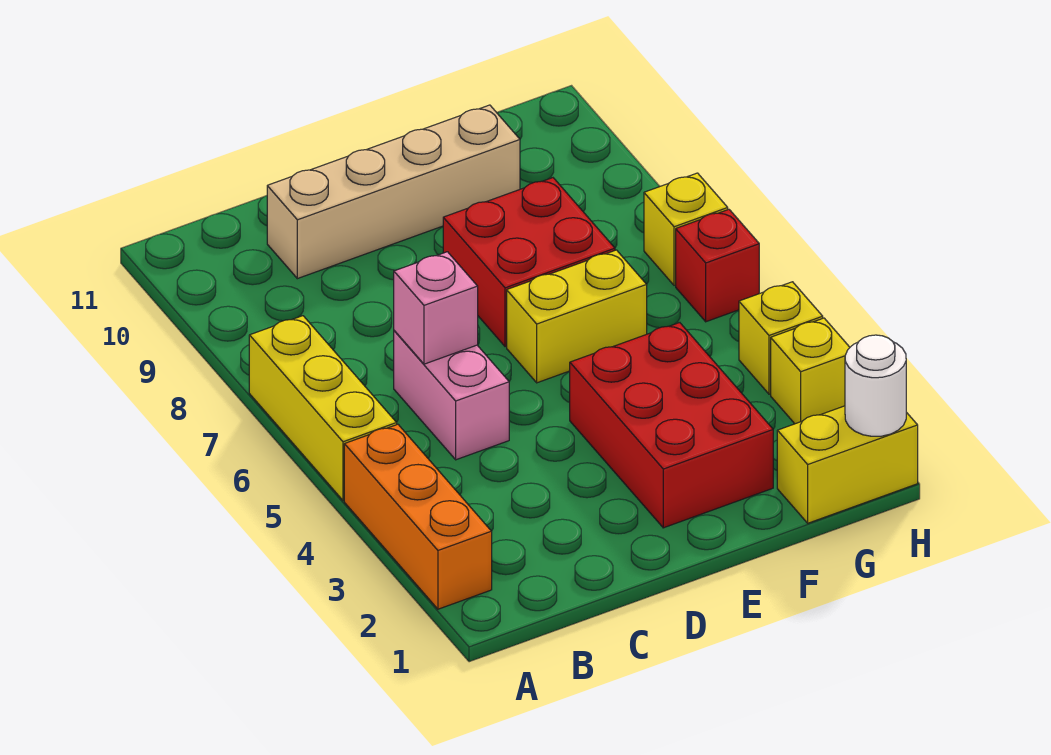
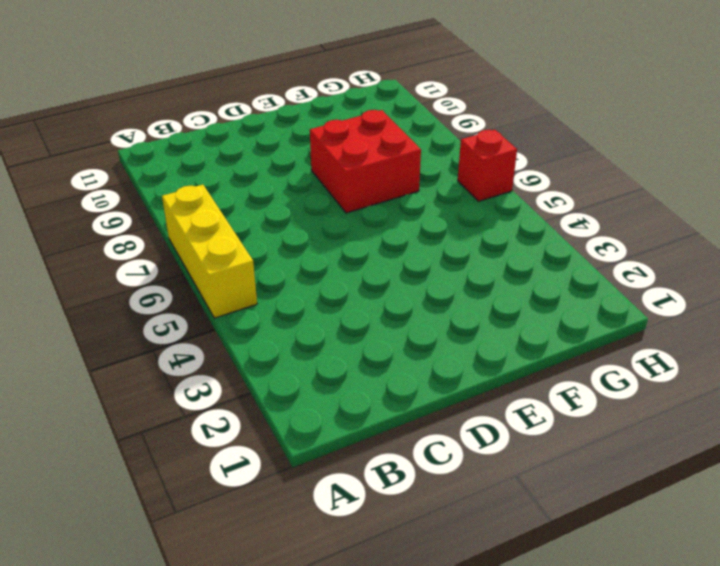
none -> orange brick A2:A4 level 1
none -> pink brick C5:C6 level 1
none -> tan brick C10:F10 level 1

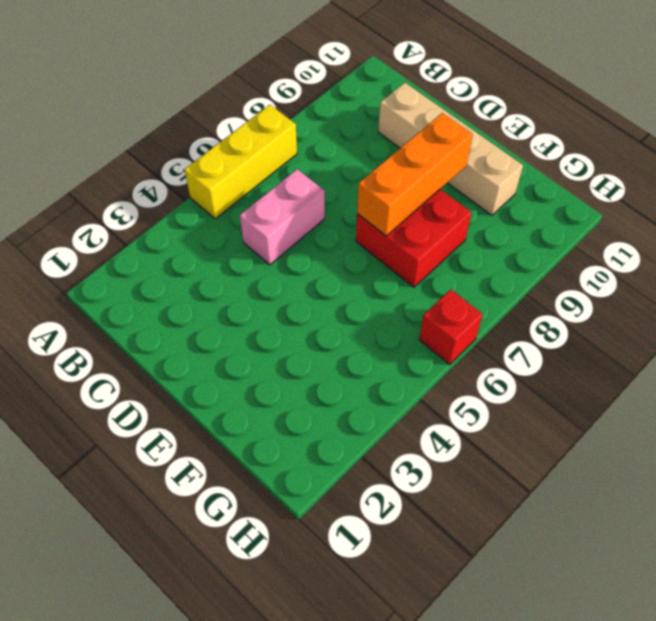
orange brick E7:E9 level 2 -> orange brick A2:A4 level 1
none -> red brick E2:F4 level 1
none -> yellow brick E6:F6 level 1
none -> yellow brick G1:H1 level 1

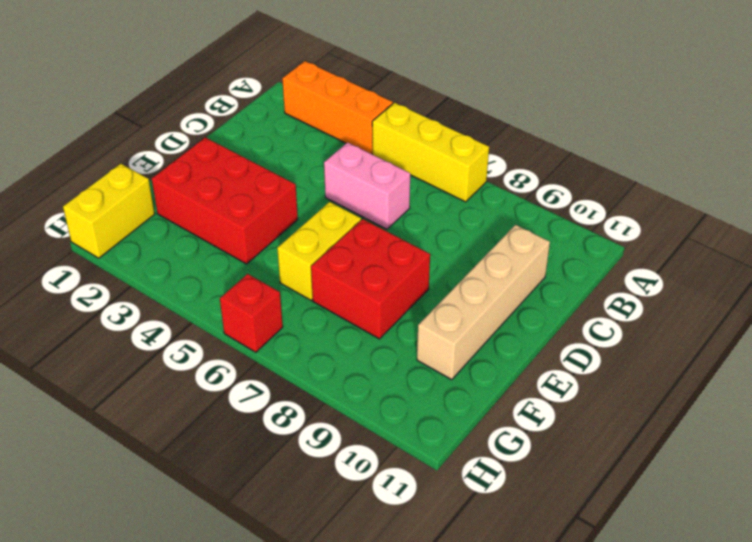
none -> yellow brick H3 level 1
none -> yellow brick H4 level 1
none -> yellow brick H7 level 1

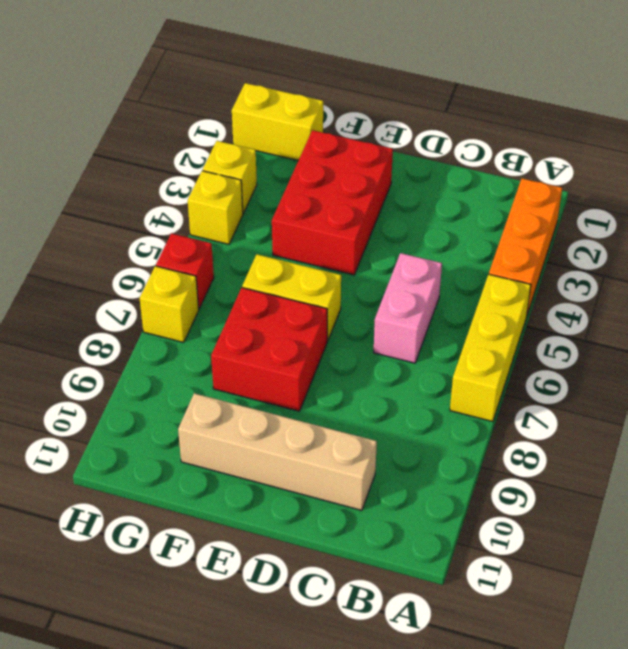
none -> pink brick C6 level 2
none -> white round brick H1 level 2

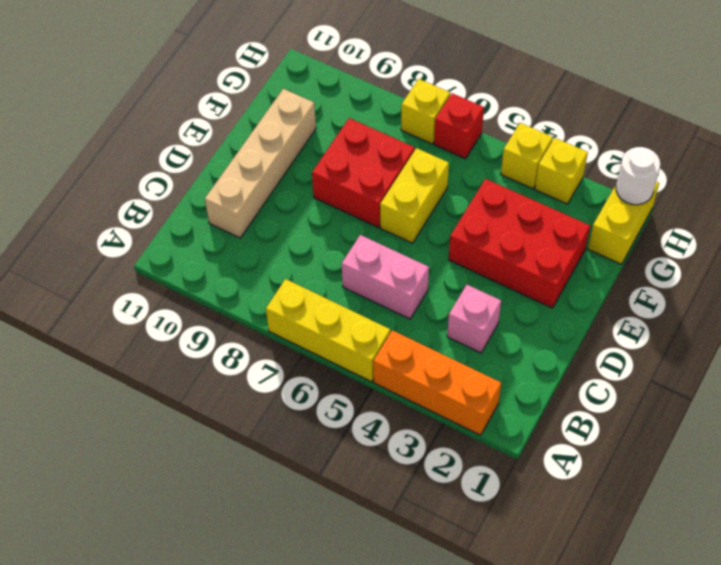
pink brick C3 level 1 -> pink brick C6 level 2

